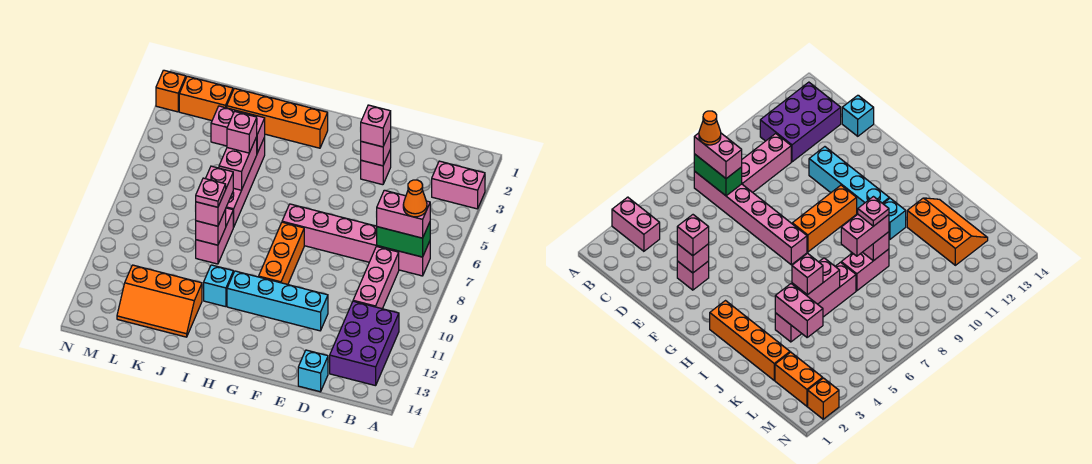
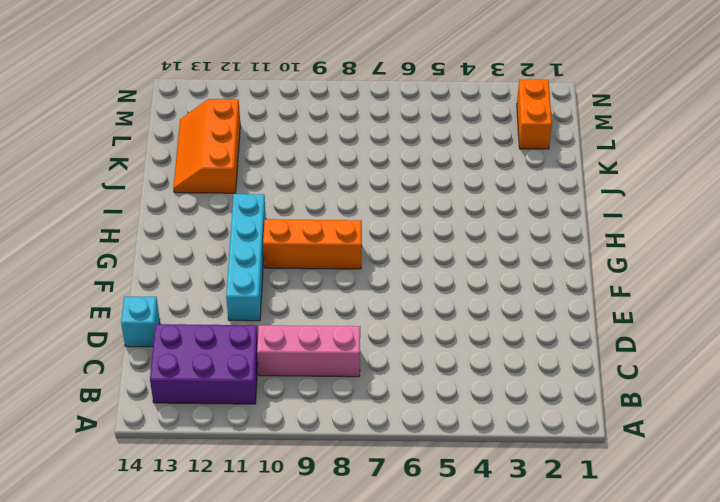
none -> pink brick A3:B3 level 1
none -> pink brick B7:G7 level 1
none -> pink brick E3 level 1

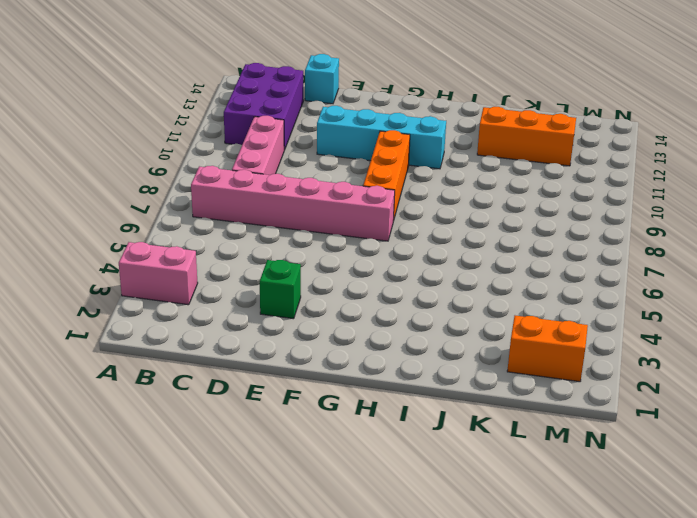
green brick E3 level 1 -> pink brick E3 level 1
none -> orange brick H2:K2 level 1
none -> cyan brick I11 level 1
none -> pink brick J4:J7 level 1

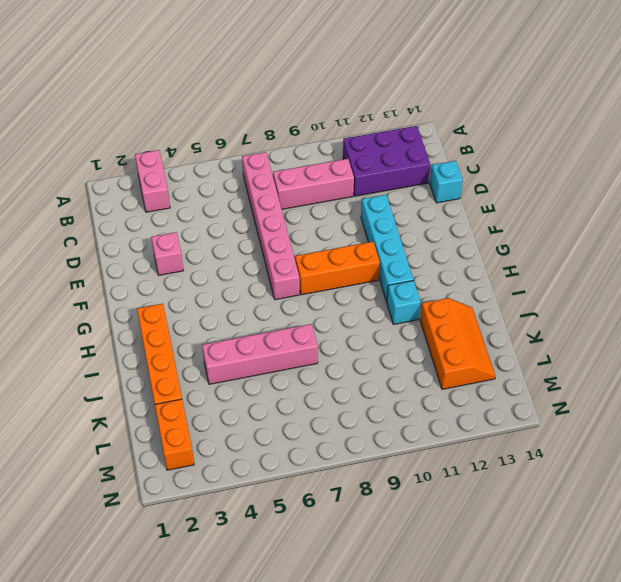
none -> pink brick J8:J9 level 1
none -> orange brick N2 level 1
none -> green brick B7:C7 level 2

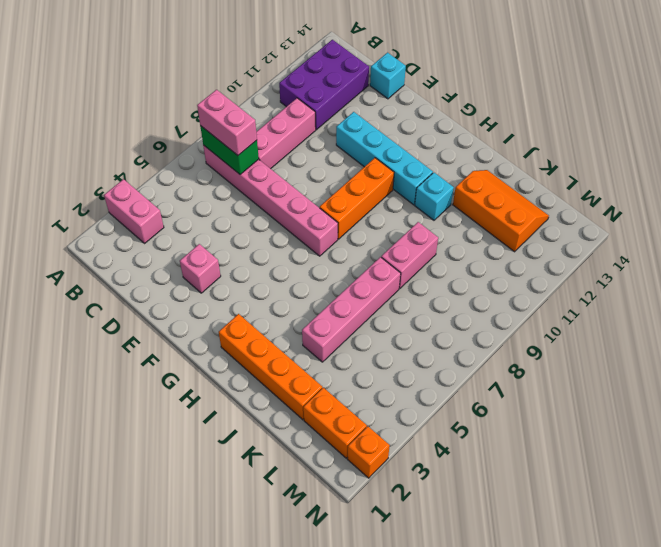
none -> pink brick E3 level 2
none -> pink brick J4:K4 level 2
none -> pink brick J5:J6 level 2

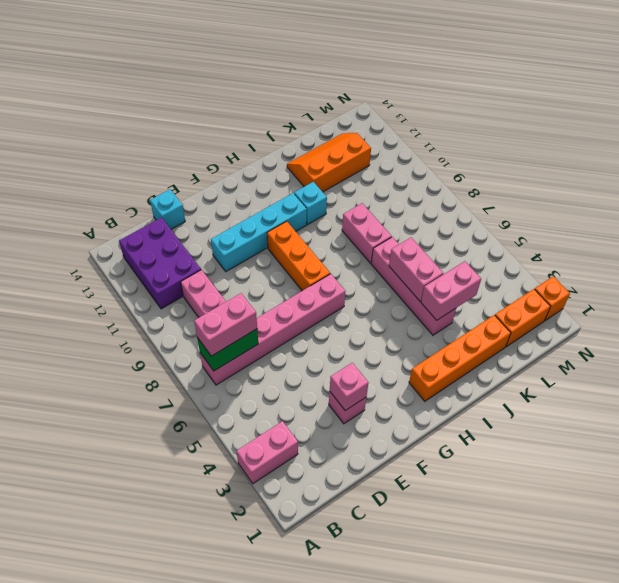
none -> pink brick J9 level 2
none -> pink brick E3 level 3
none -> pink brick J5 level 3

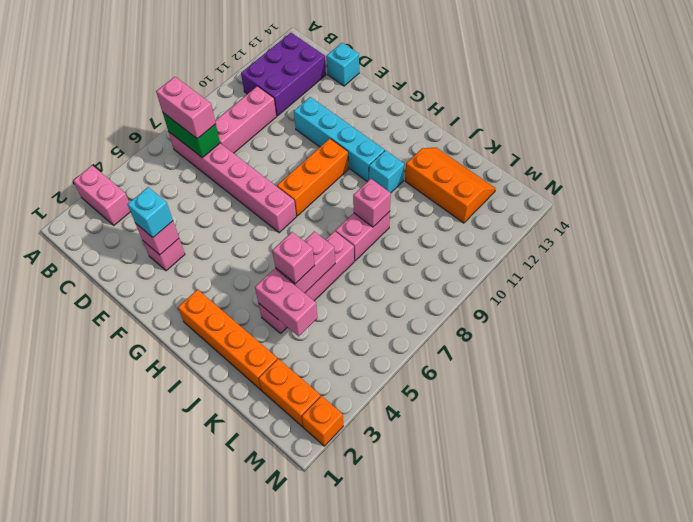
cyan brick E3 level 3 -> pink brick E3 level 3
none -> pink brick J8:J9 level 3
none -> orange cone B7 level 4
none -> pink plate J9 level 4

